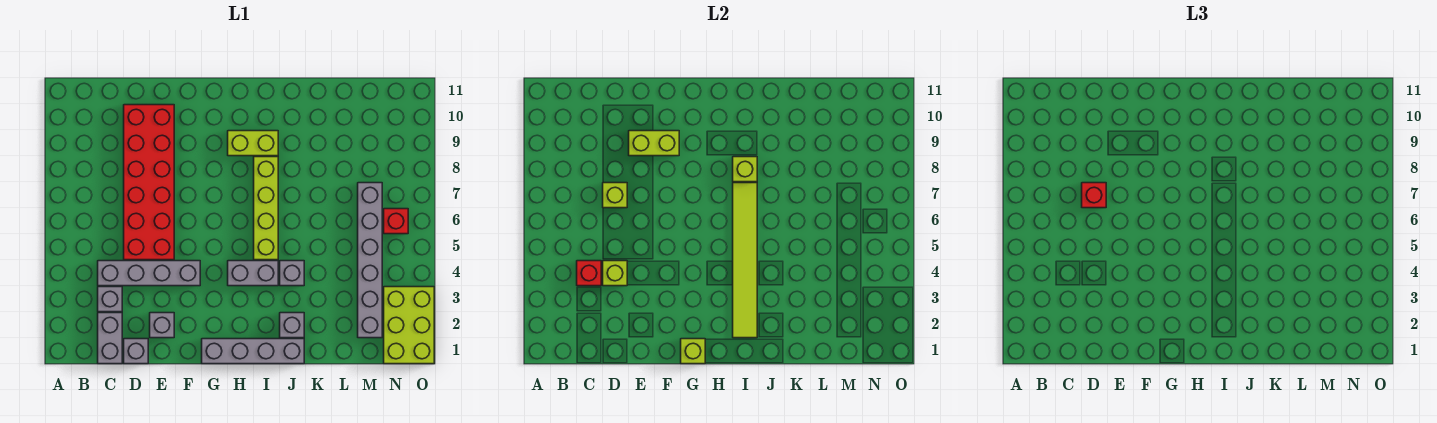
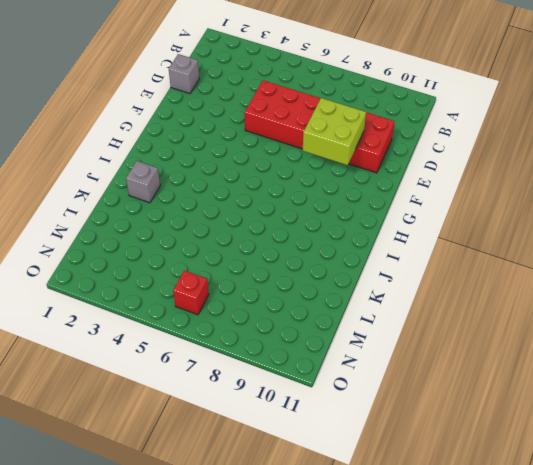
lime brick E8:F9 level 2 -> lime brick E9:F9 level 2
none -> grey brick C1:C2 level 1
none -> grey brick C3 level 1
none -> grey brick C4:F4 level 1

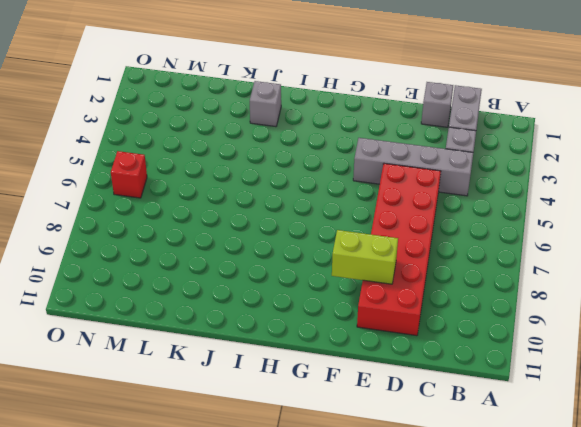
none -> grey brick E2 level 1
none -> grey brick G1:J1 level 1
none -> grey brick H4:I4 level 1

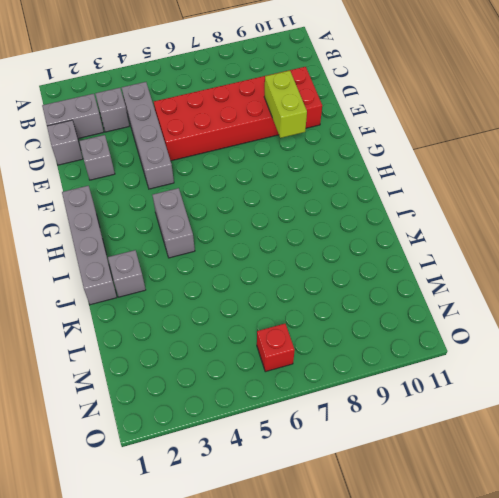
none -> lime brick H9:I9 level 1
none -> lime brick I5:I8 level 1
none -> grey brick J4 level 1

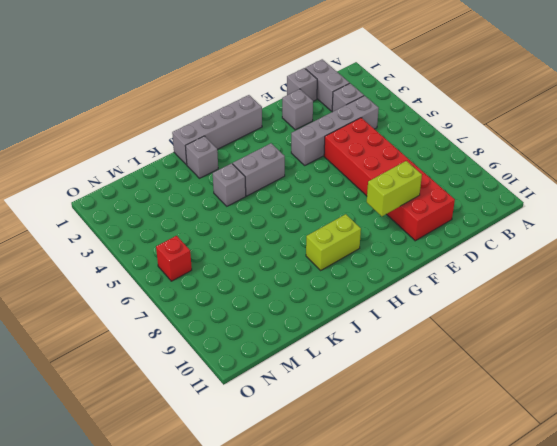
none -> lime brick I5:I8 level 1
none -> grey brick M2:M7 level 1
none -> lime brick N1:O3 level 1

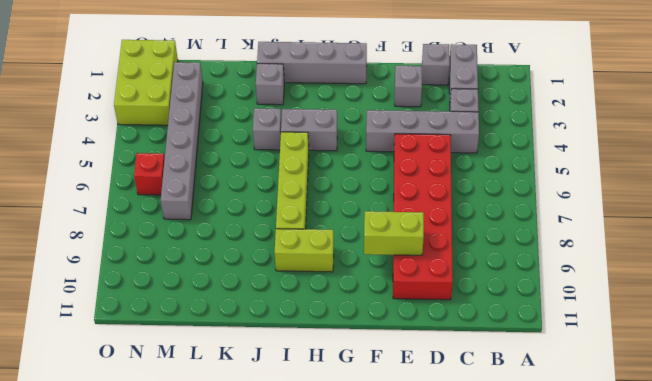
none -> red brick C4 level 2
none -> lime brick D4 level 2
none -> lime brick D7 level 2

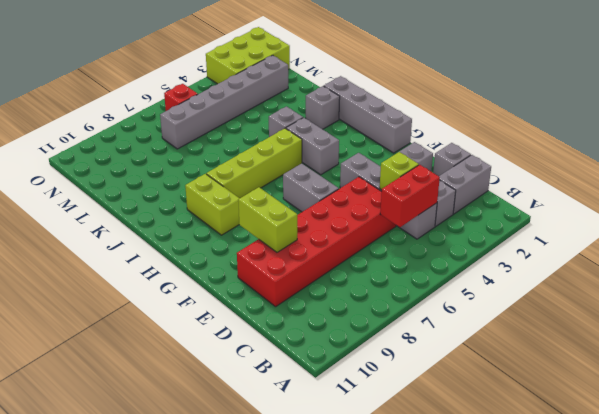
red brick C4:C5 level 2 -> red brick C4 level 2
grey brick F6:G6 level 1 -> none
none -> lime brick D7 level 2
none -> lime brick G1 level 2
none -> lime tile I2:I7 level 2

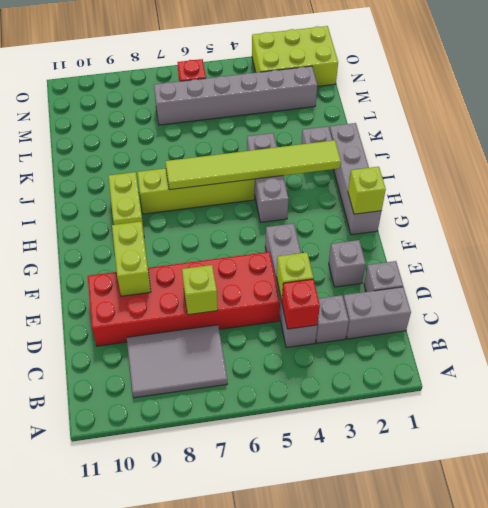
grey tile B7:C9 level 1 -> none
none -> lime brick I8 level 2
none -> red brick D7 level 3

